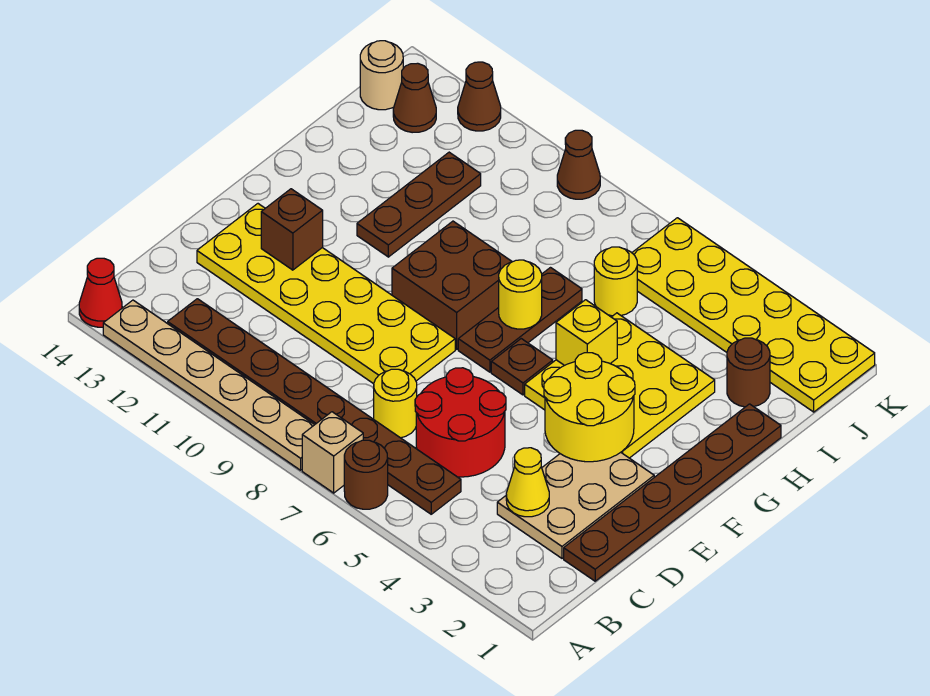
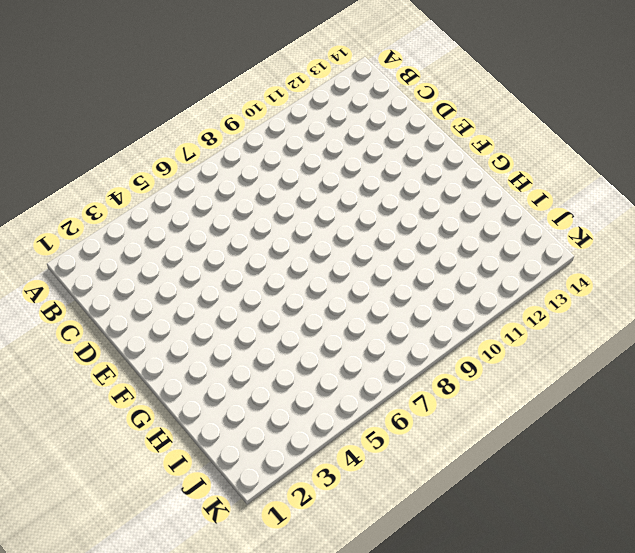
none -> brown round brick A6 level 1
none -> tan brick A7 level 1
none -> tan plate A8:A13 level 1

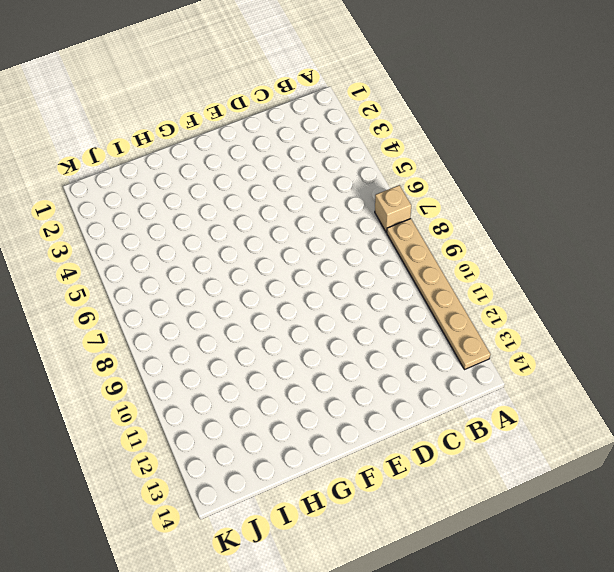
none -> brown round brick A6 level 1
none -> red cone A14 level 1
none -> brown plate B5:B12 level 1

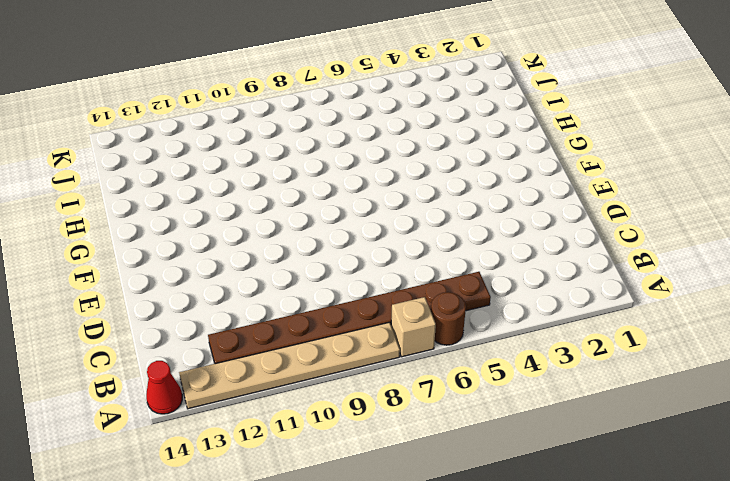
none -> brown plate C1:H1 level 1
none -> tan plate C2:E3 level 1
none -> red round brick C5:D6 level 1

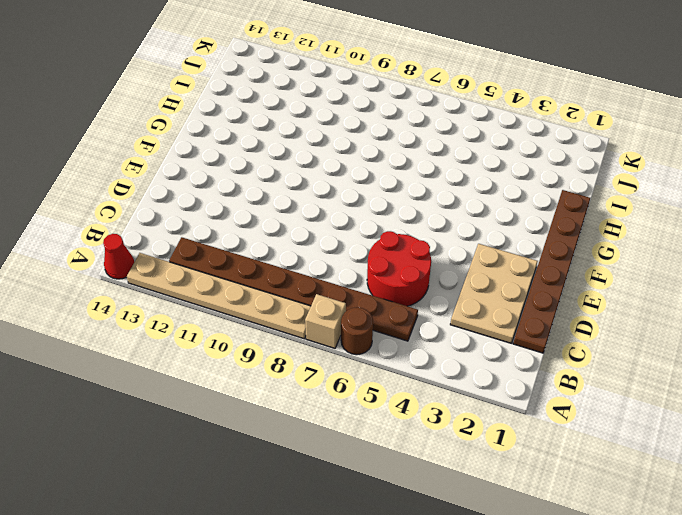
none -> yellow round brick C7 level 1
none -> yellow plate D8:E13 level 1
none -> yellow plate F3:H5 level 1

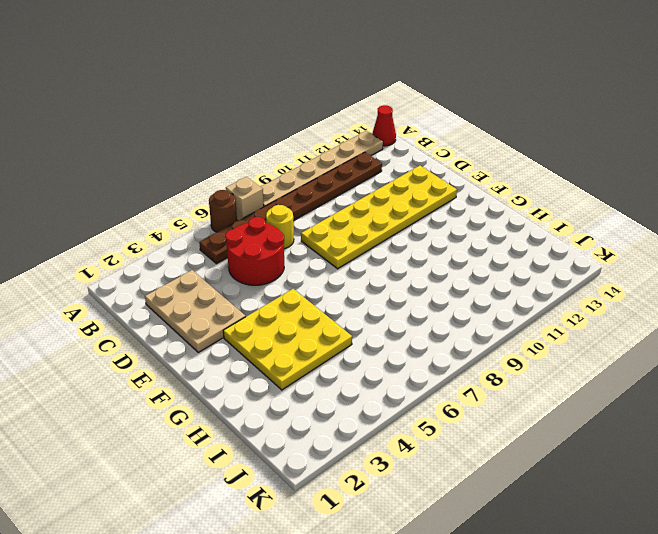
none -> brown plate C1:H1 level 1
none -> brown plate F6 level 1
none -> brown plate F7:H7 level 1

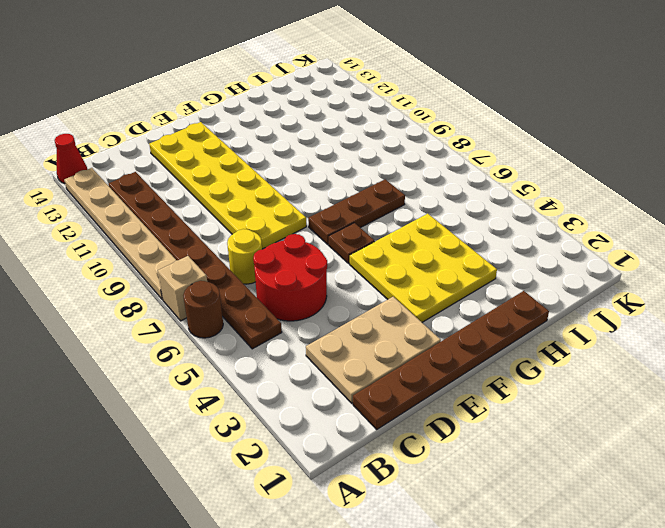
none -> brown brick F8:G9 level 1
none -> brown plate G11:I11 level 1
none -> brown round brick I2 level 1

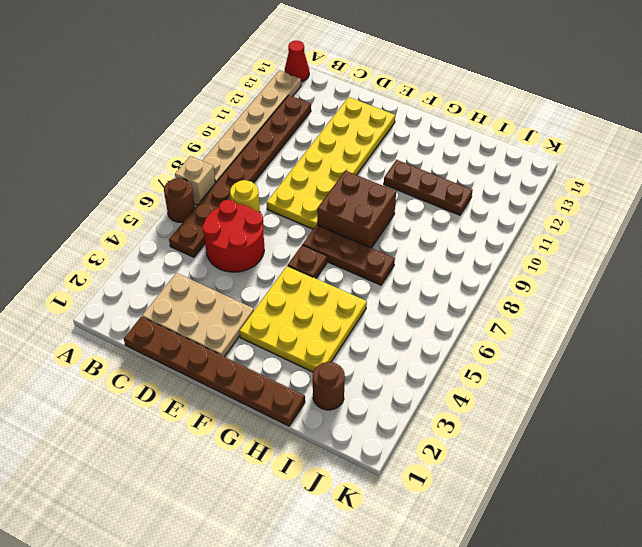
none -> yellow round brick I6 level 1
none -> yellow plate J1:K6 level 1
none -> brown cone J13 level 1

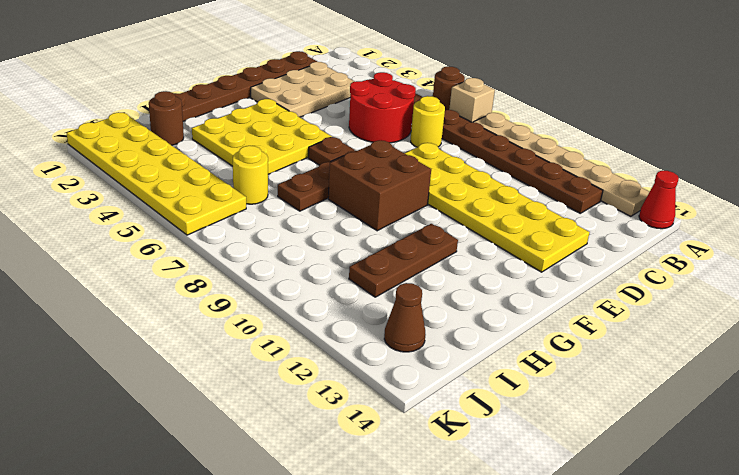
none -> tan round brick J14 level 1
none -> brown cone K9 level 1
none -> brown cone K12 level 1

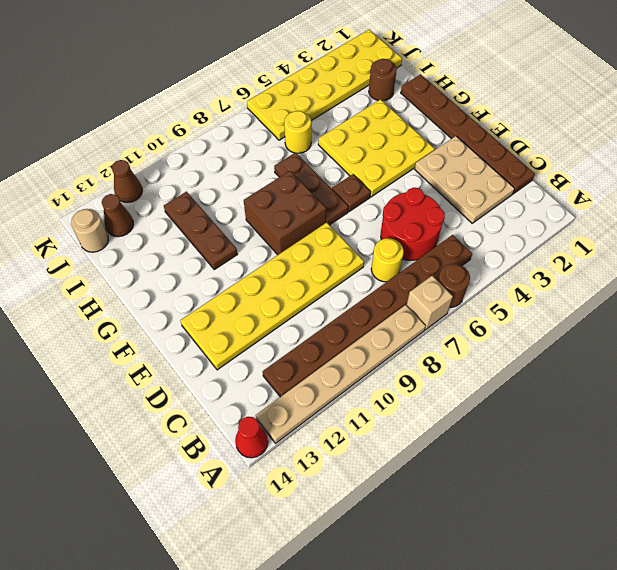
none -> brown cone K9 level 1
none -> yellow cone C3 level 2
none -> yellow round brick E3:F4 level 2

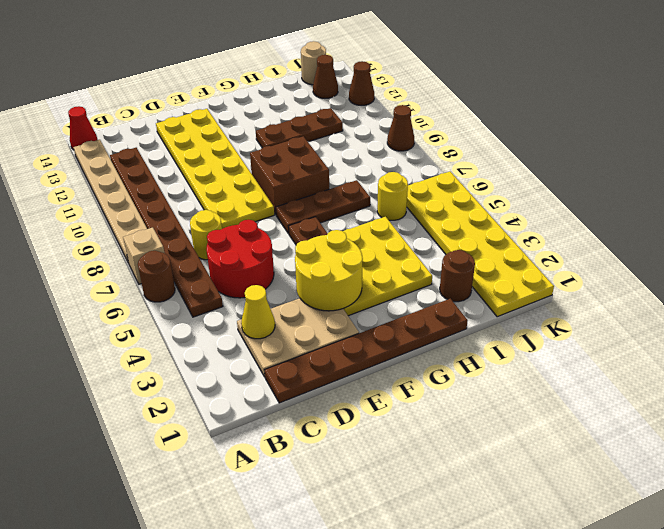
none -> brown brick E12 level 2
none -> yellow brick G5 level 2
none -> yellow round brick G7 level 2

